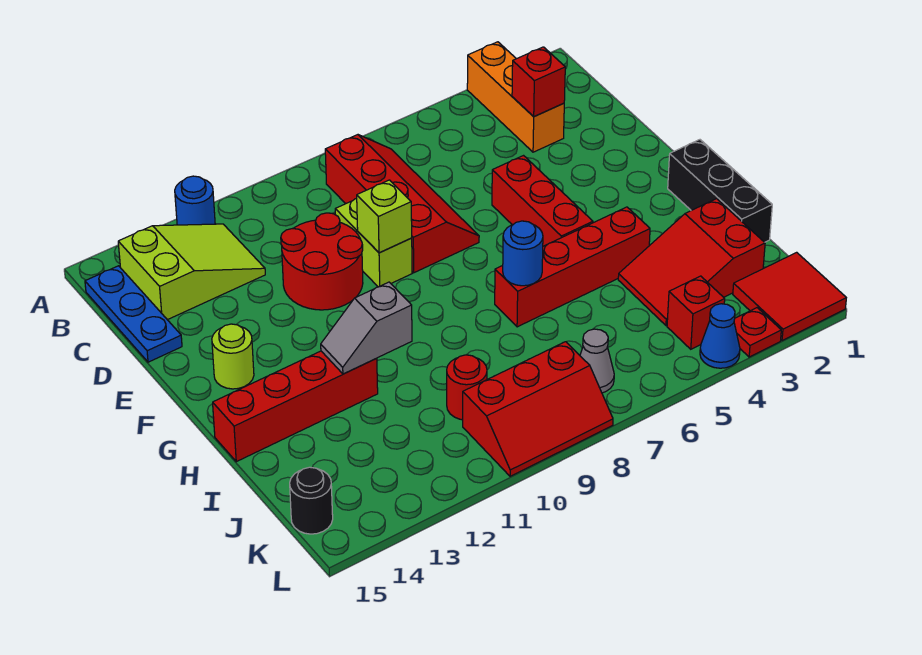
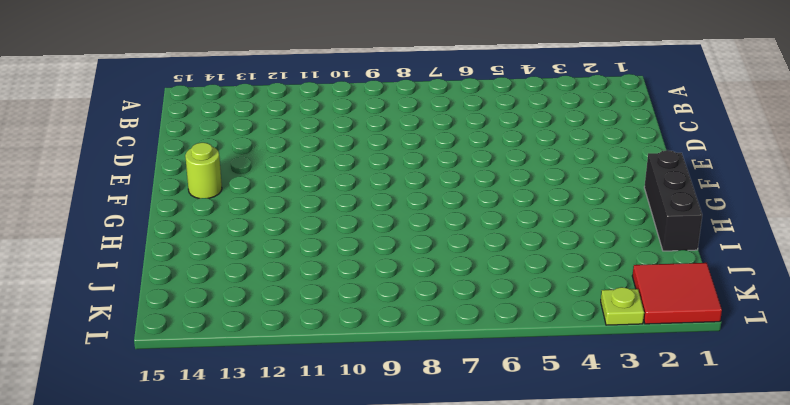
lime plate L3 level 1 -> red plate L3 level 1
none -> orange brick A3:C3 level 1
none -> blue round brick A12 level 1
none -> red slope B7:E8 level 1 top 8

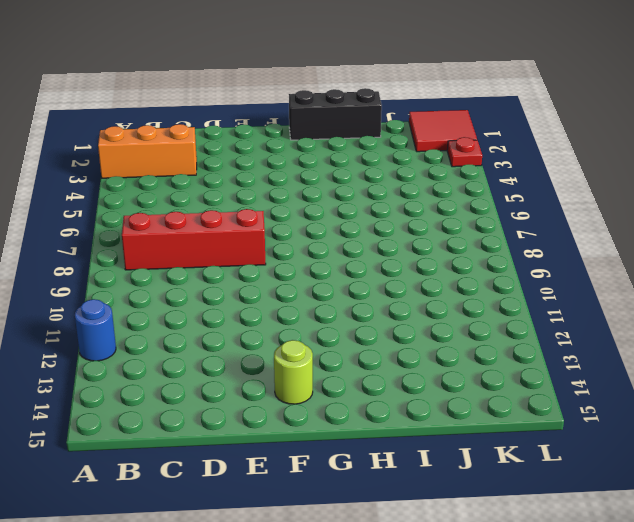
none -> lime slope B12:C14 level 1 top 14
none -> blue plate B15:D15 level 1
none -> lime brick D9:E9 level 1

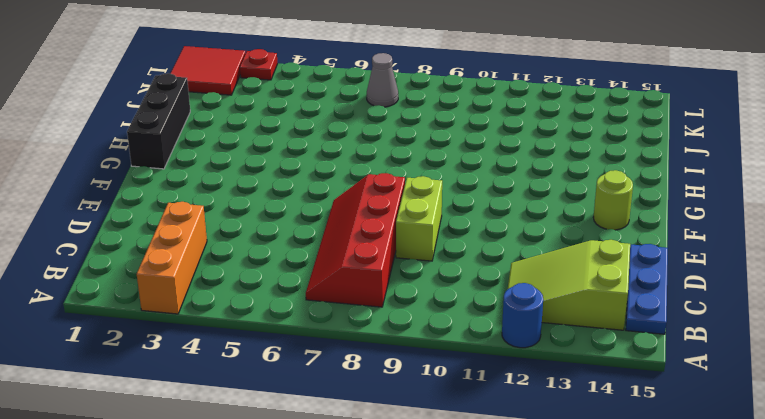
none -> red round brick D10:E11 level 1
none -> red brick E5:G5 level 1
none -> red brick H4:H7 level 1

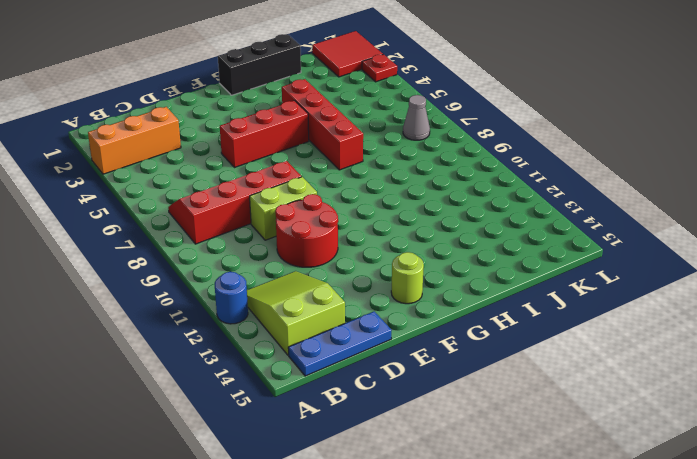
none -> red brick H12:H15 level 1
none -> red slope I2:J4 level 1 top 2
none -> red round brick J10 level 1

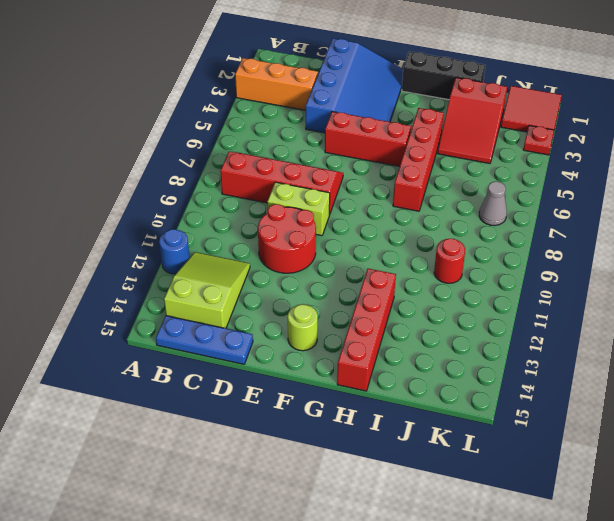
blue slope D1:F4 level 1 top D -> none
none -> red brick K4 level 1
none -> red slope K8:L10 level 1 top K
none -> black round brick K15 level 1

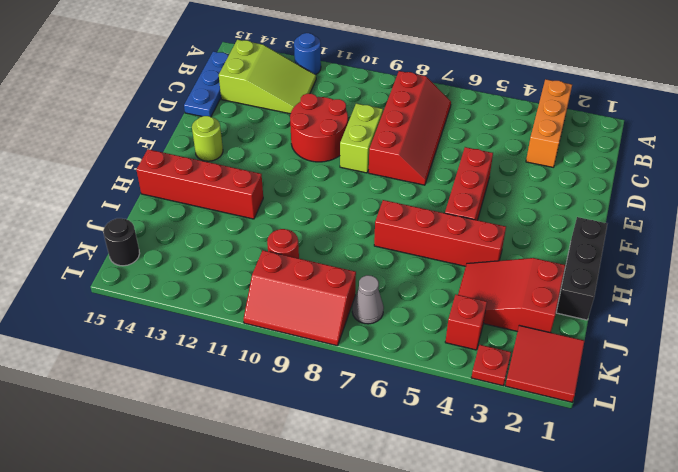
none -> blue cone L4 level 1
none -> red brick C3 level 2
none -> lime brick E9 level 2

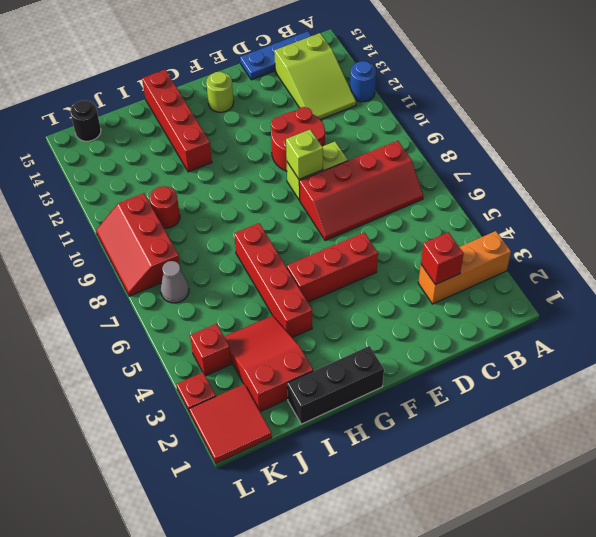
none -> blue cone L4 level 1
none -> blue round brick H7 level 2
none -> grey slope H11:H12 level 2 top 11

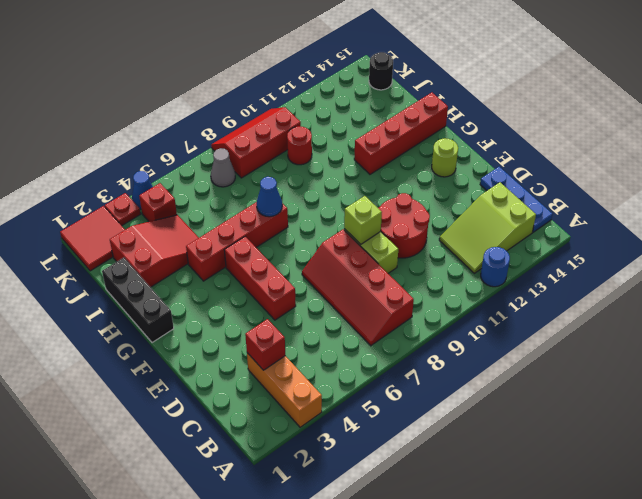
blue cone H7 level 2 -> blue round brick H7 level 2
none -> grey slope H11:H12 level 2 top 11

